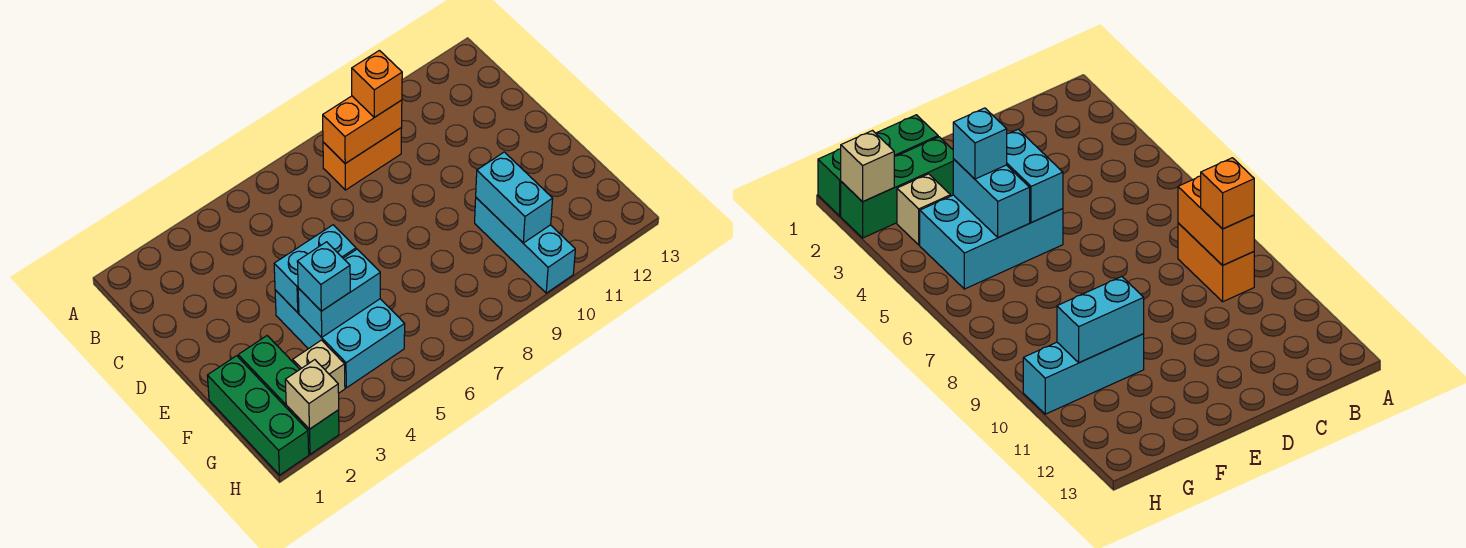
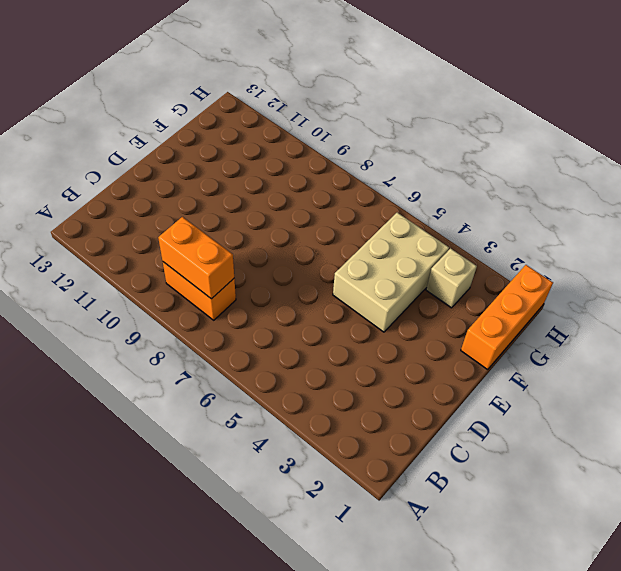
tan brick E4:G5 level 1 -> cyan brick E4:G5 level 1
orange brick F1:H1 level 1 -> green brick F1:H1 level 1
none -> green brick F2:H2 level 1
none -> cyan brick F10:H10 level 1
none -> cyan brick E4:E5 level 2

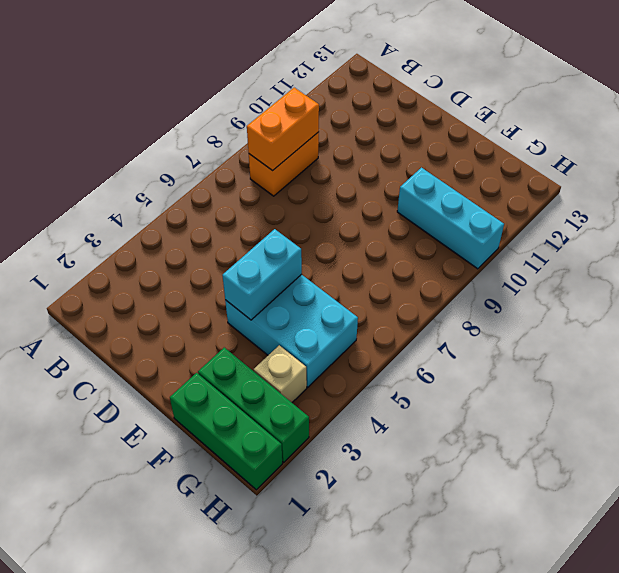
none -> cyan brick F4:F5 level 2
none -> cyan brick F10:G10 level 2
none -> tan brick H2 level 2

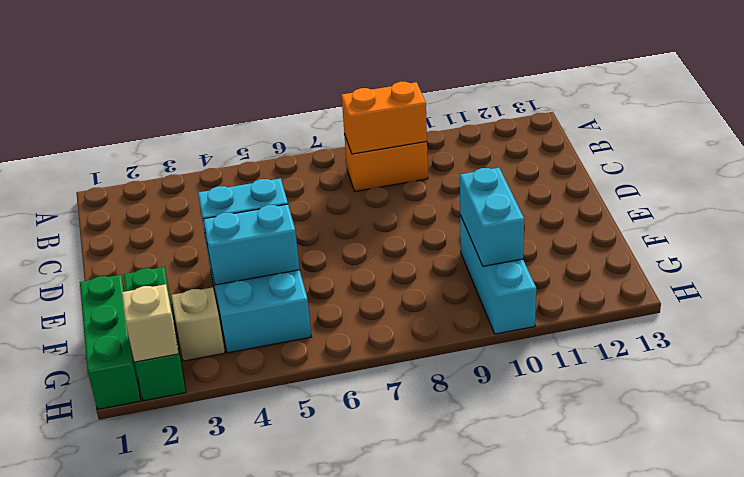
none -> orange brick B9 level 3
none -> cyan brick F4 level 3

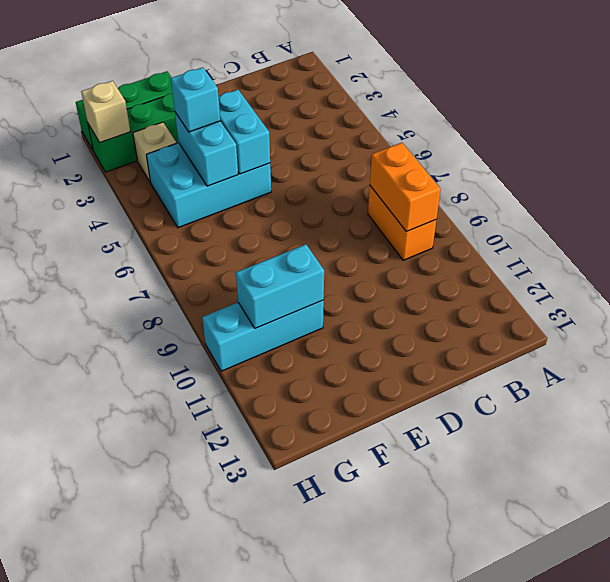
none -> orange brick B9 level 3

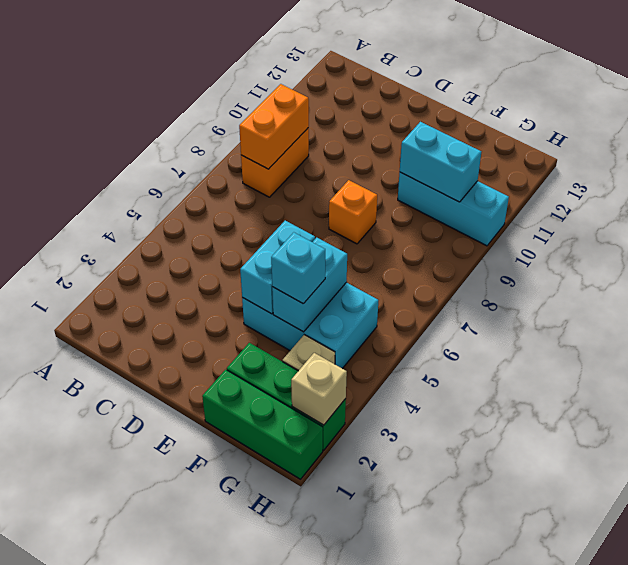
orange brick E8 level 1 -> orange brick B9 level 3

